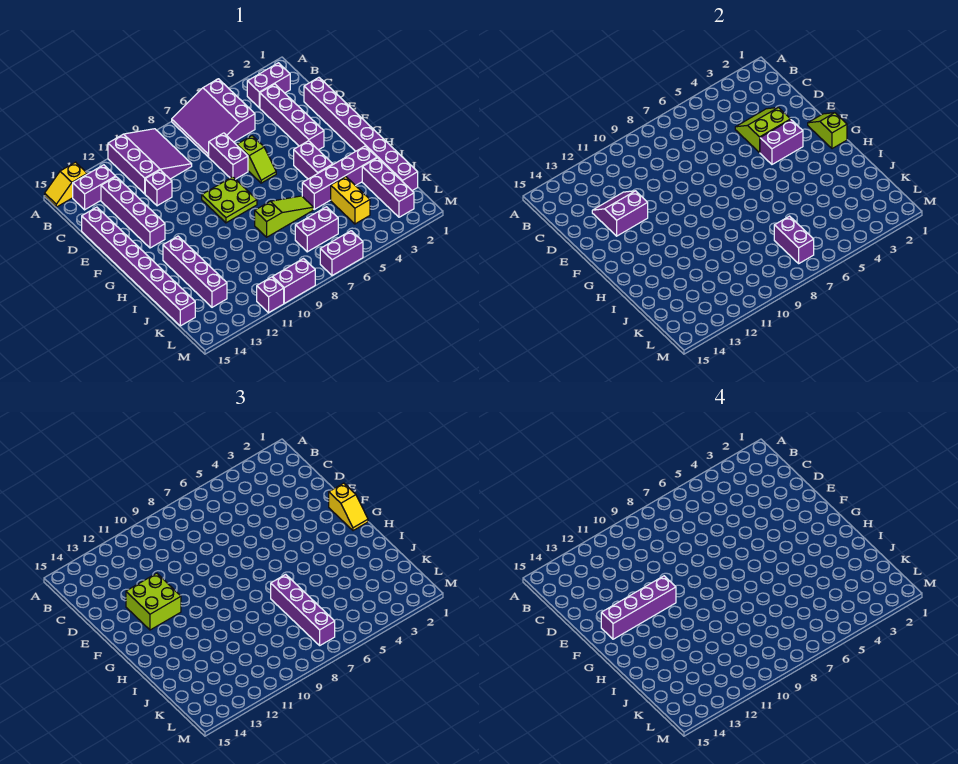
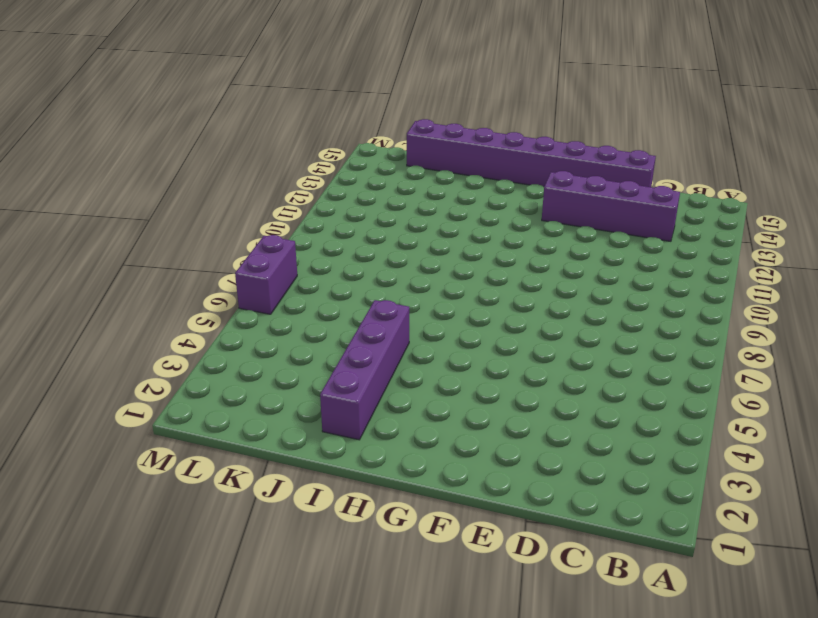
none -> purple slope A5:C7 level 1 top 5
none -> purple slope A9:C11 level 1 top 11
none -> yellow slope A14:A15 level 1 top 14
none -> purple brick B2:B3 level 1

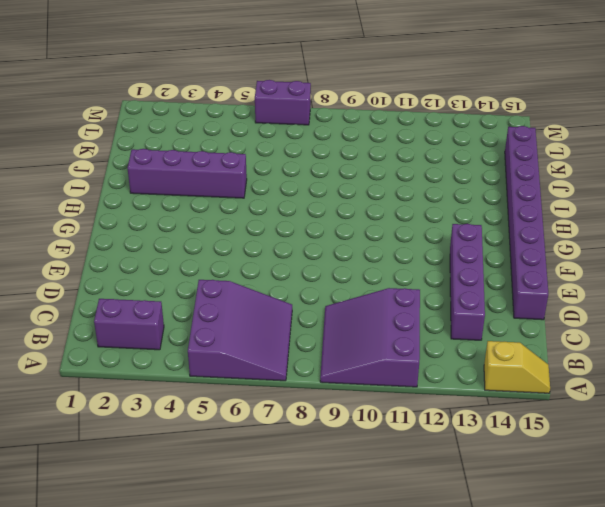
none -> purple brick B13:B14 level 1
none -> purple brick C3:F3 level 1
none -> purple brick D1:K1 level 1
none -> purple brick D7:E7 level 1

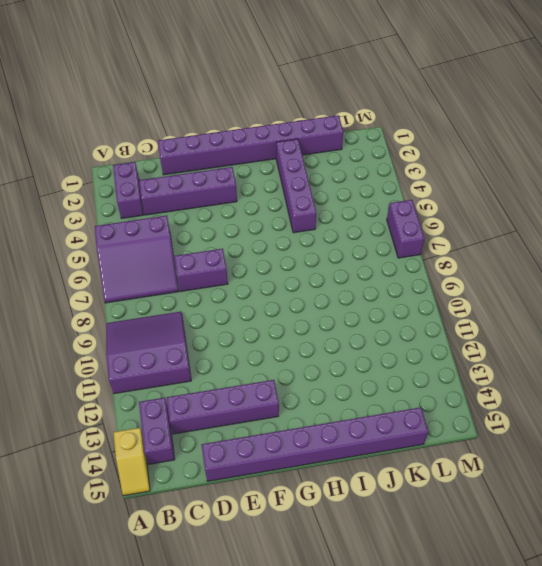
none -> purple brick D11 level 1
none -> lime slope E6:F6 level 1 top E
none -> lime plate F8:G9 level 1
none -> purple brick G4:H4 level 1

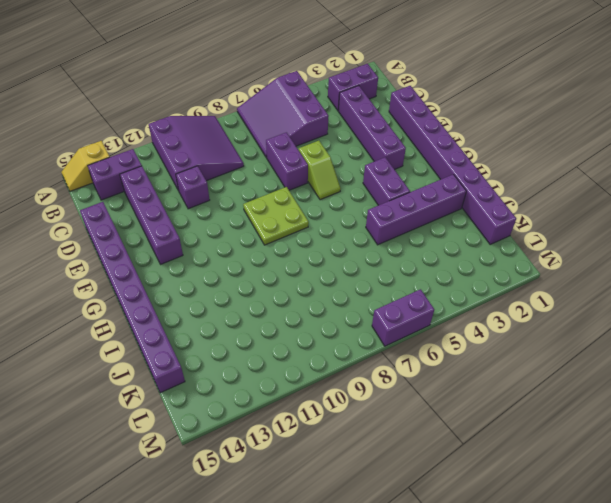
none -> purple brick H13:K13 level 1
none -> lime slope I6:I8 level 1 top 8
none -> purple brick J2:L2 level 1
none -> yellow brick J4:K4 level 1

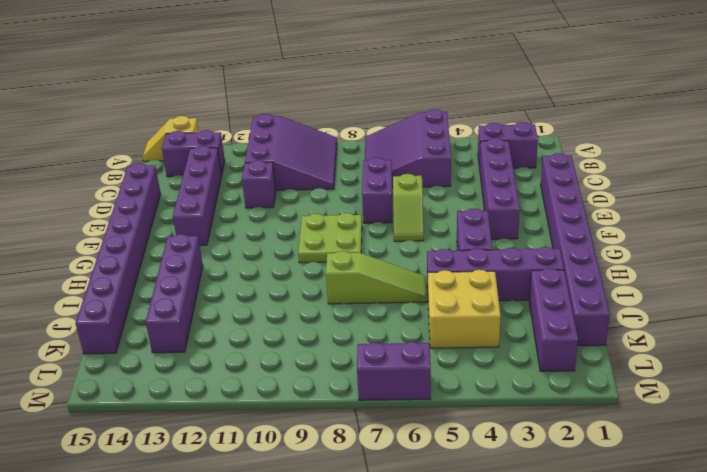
yellow brick J4:K5 level 1 -> yellow brick J4:K4 level 1
none -> purple brick K6:K7 level 1
none -> purple brick M9:M10 level 1
none -> purple brick M11 level 1
none -> lime slope D3:E4 level 2 top E

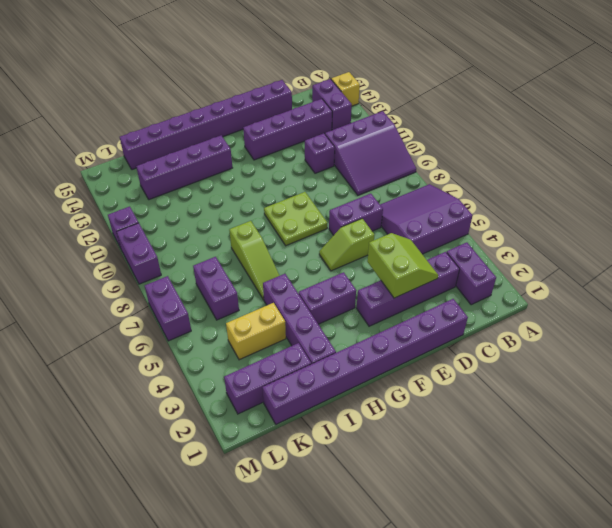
none -> purple slope D12:E13 level 2 top E
none -> lime slope F1:G1 level 2 top G
none -> purple brick F3:F4 level 2
none -> purple brick K7:L7 level 2

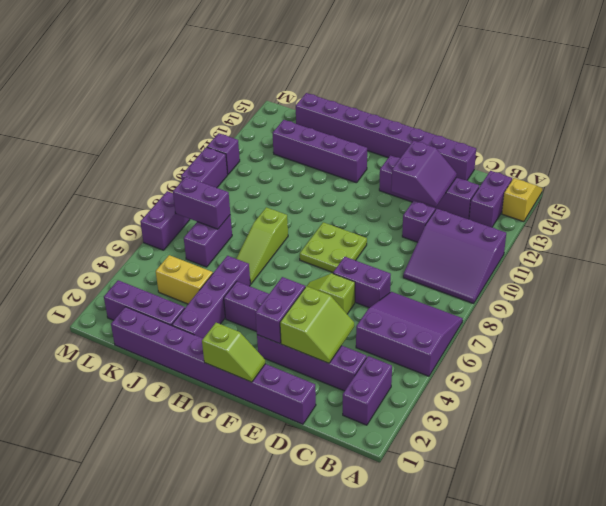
none -> lime brick E12:F13 level 3
none -> yellow slope F1:G1 level 3 top F
none -> purple brick I7:L7 level 3
none -> purple brick F11:F14 level 4

